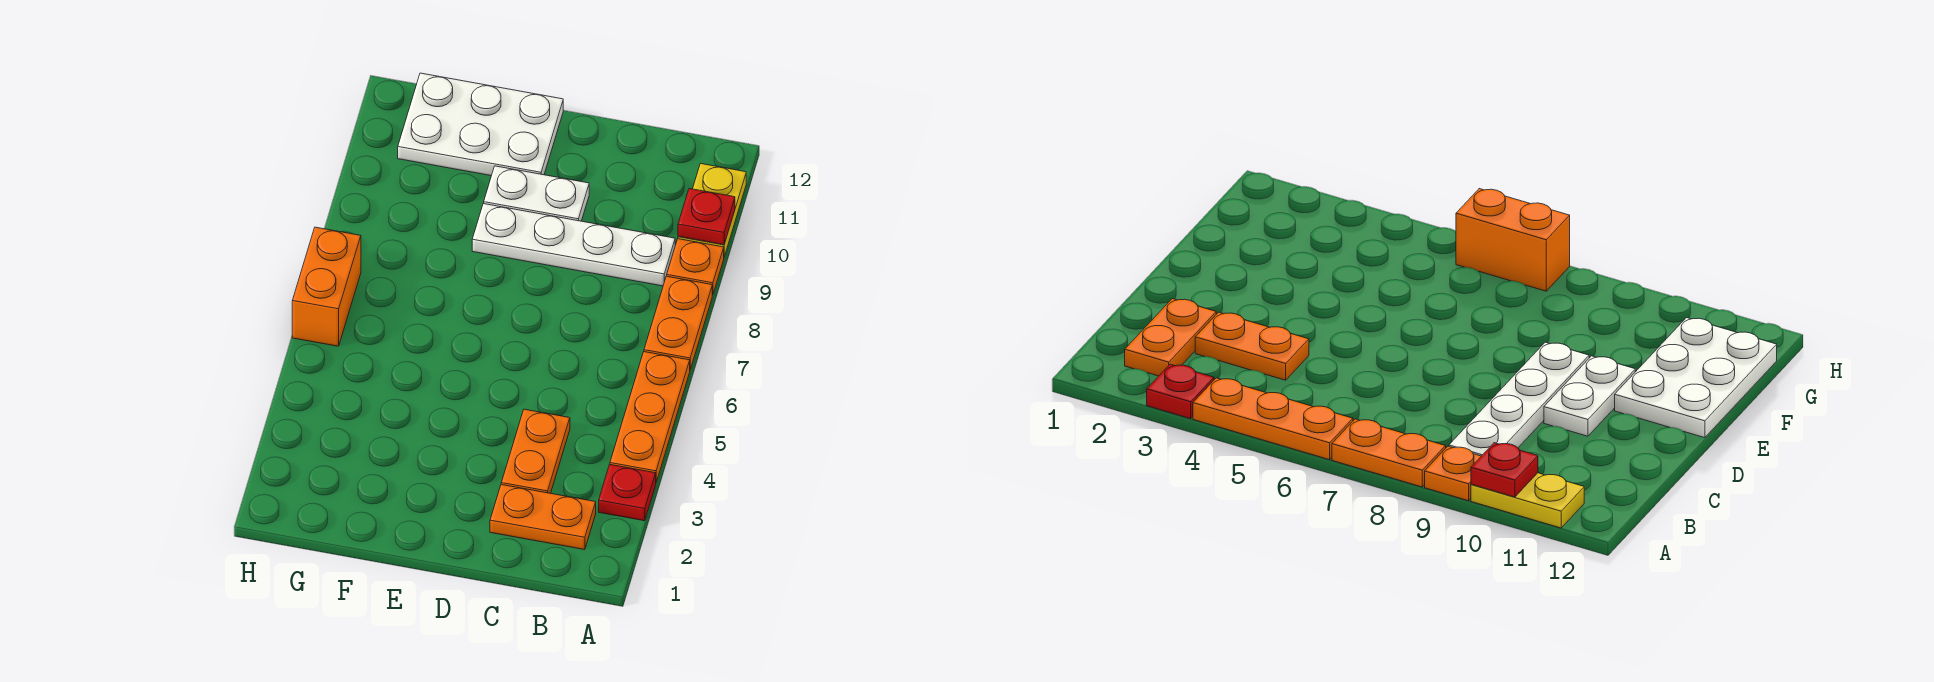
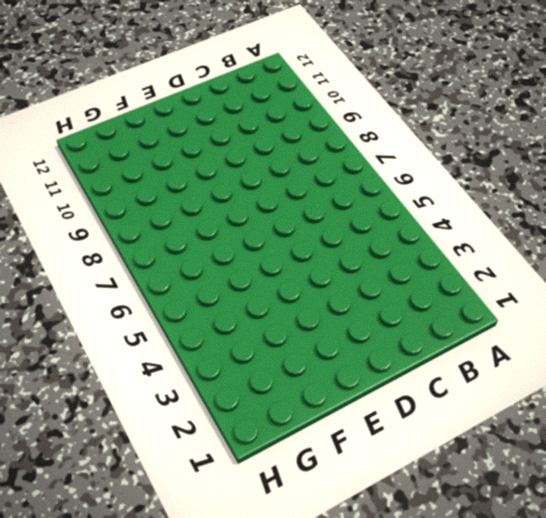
none -> red plate A3 level 1
none -> orange plate A4:A6 level 1
none -> orange plate A7:A8 level 1

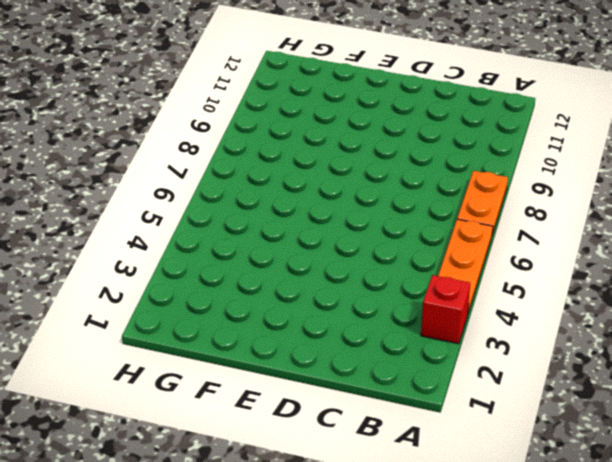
red brick A3 level 1 -> red plate A3 level 1
none -> orange plate A9 level 1
none -> yellow plate A10:A11 level 1
none -> orange plate B2:C2 level 1

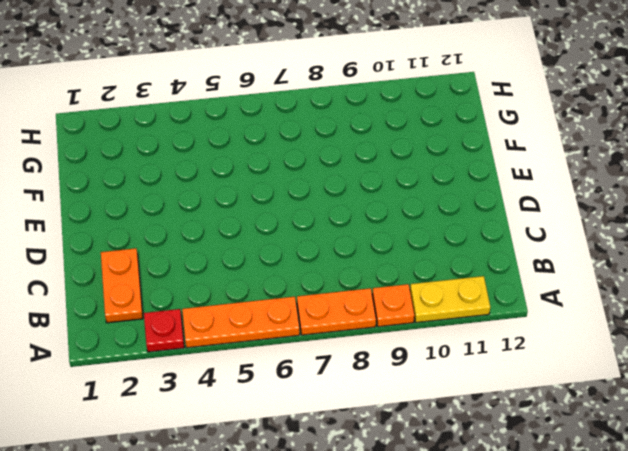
none -> white plate B9:E9 level 1
none -> orange plate C3:C4 level 1
none -> white plate D10:E10 level 1

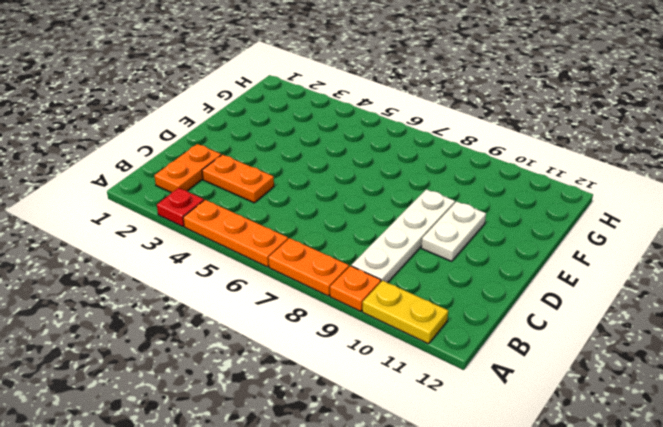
none -> white plate E11:G12 level 1
none -> orange brick H6:H7 level 1
none -> red plate A10 level 2

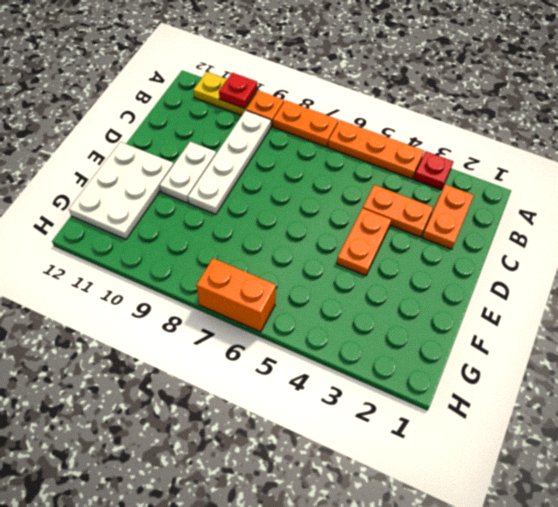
orange plate D4:E4 level 1 -> none

